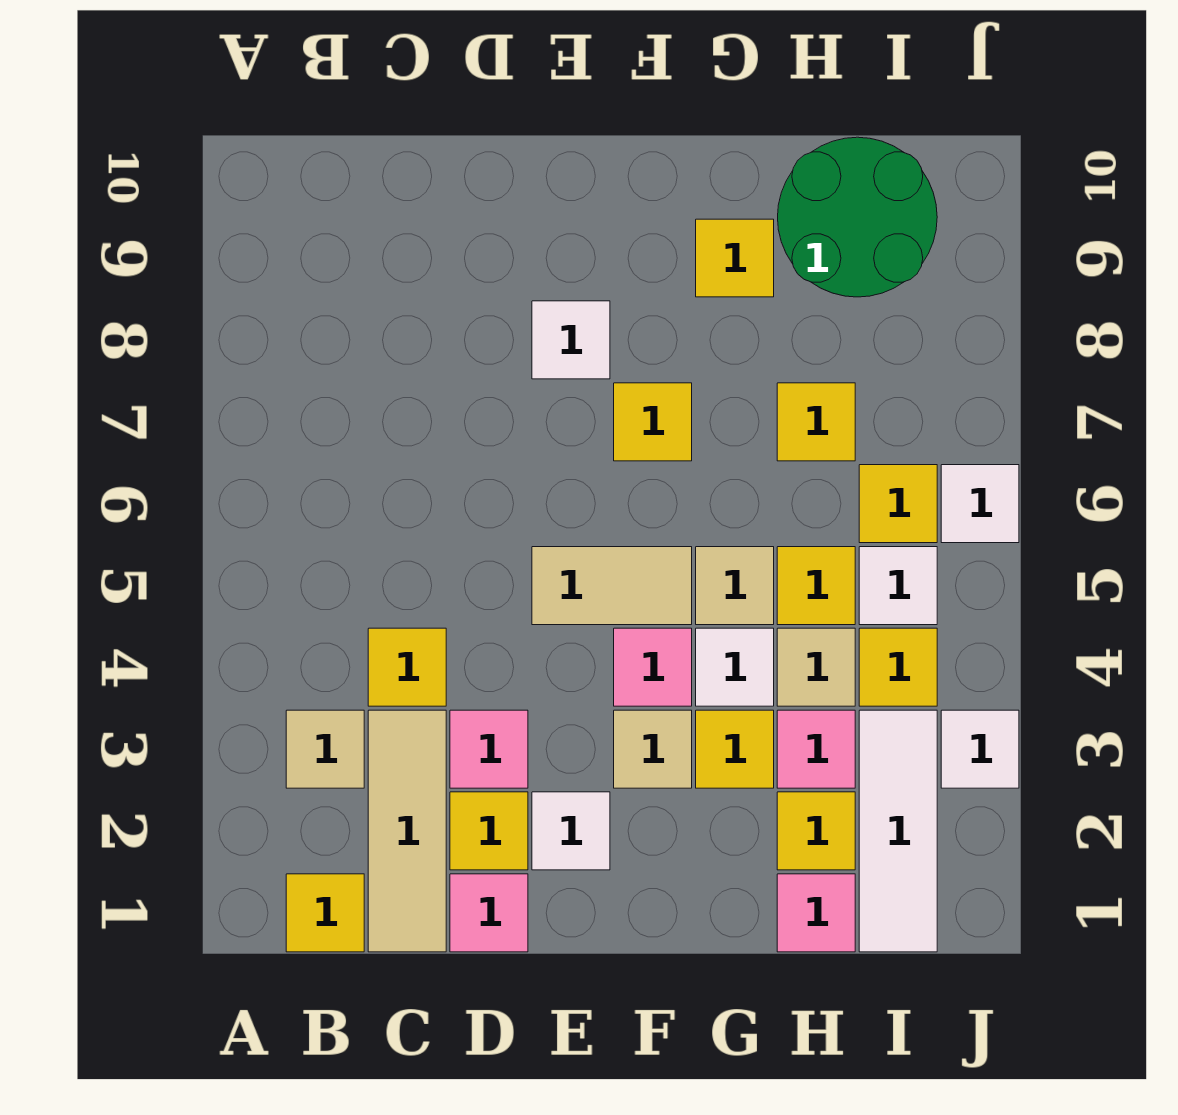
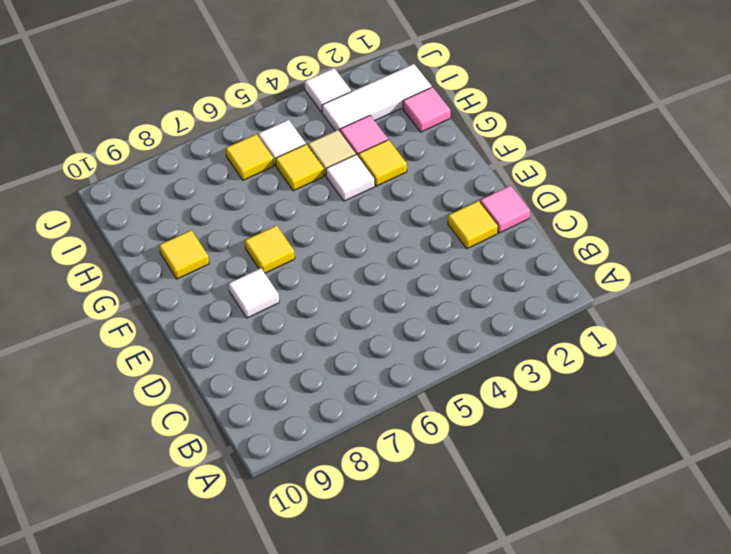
none -> yellow tile B1 level 1
none -> tan tile B3 level 1
none -> tan tile C1:C3 level 1
none -> yellow tile C4 level 1

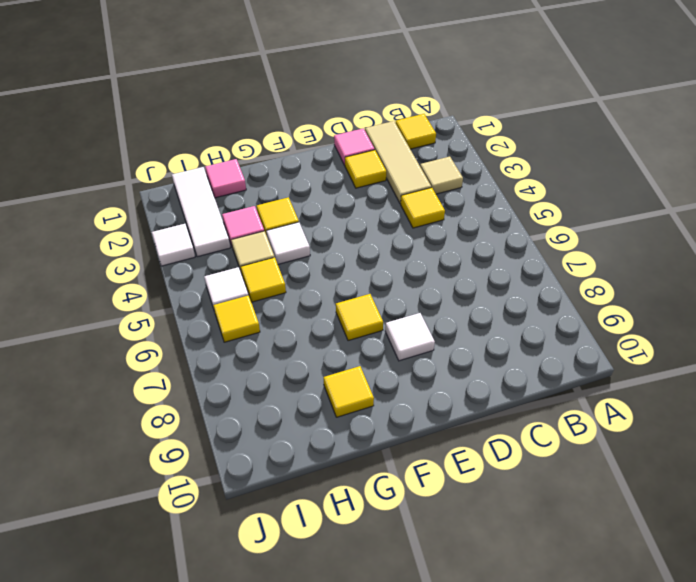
none -> pink tile D3 level 1
none -> white tile E2 level 1
none -> tan tile E5:F5 level 1
none -> tan tile F3 level 1

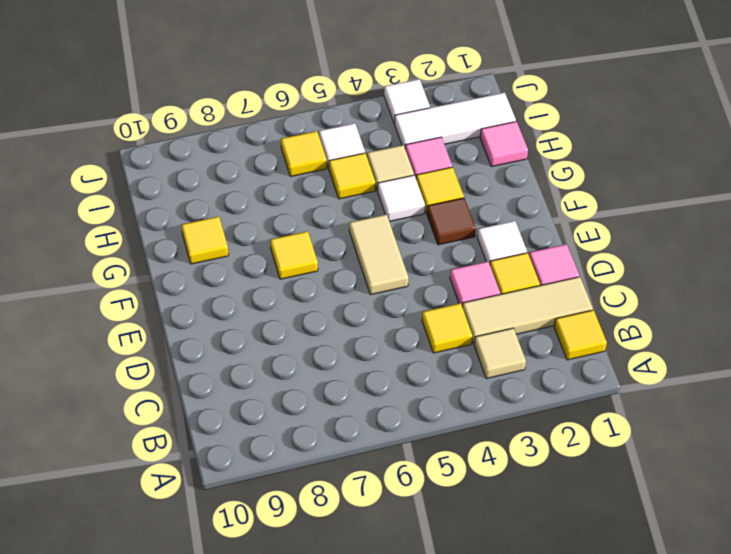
brown tile F3 level 1 -> tan tile F3 level 1
none -> white tile E8 level 1
none -> pink tile F4 level 1
none -> tan tile G5 level 1
none -> yellow tile H2 level 1

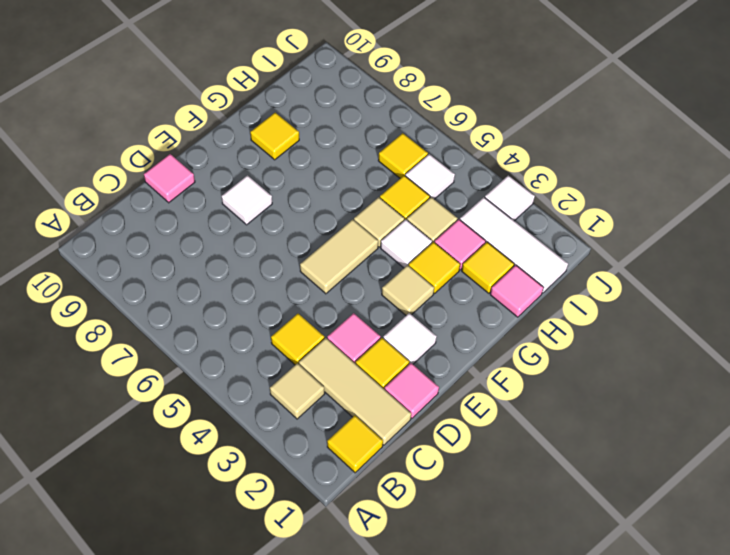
pink tile D10 level 1 -> pink tile F4 level 1
none -> yellow tile F7 level 1
none -> yellow tile H7 level 1
none -> green round brick H9:I10 level 1
none -> yellow tile I4 level 1

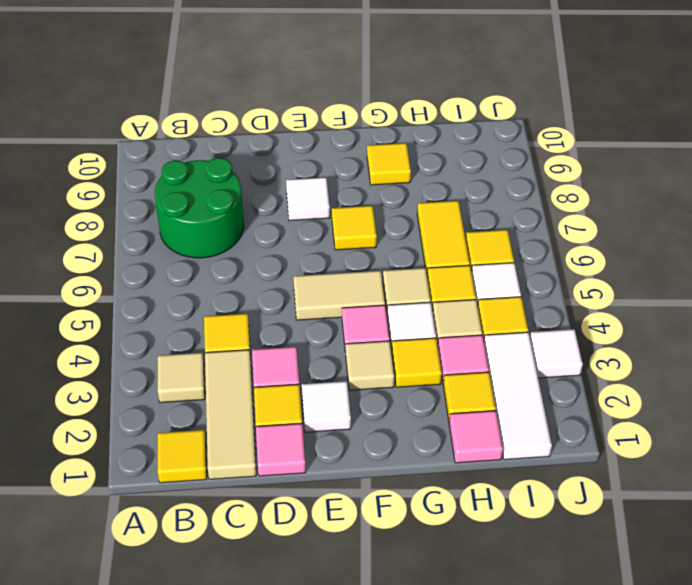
green round brick B7:C8 level 1 -> green round brick H9:I10 level 1
yellow tile H6:H7 level 1 -> yellow tile H7 level 1
none -> white tile J6 level 1

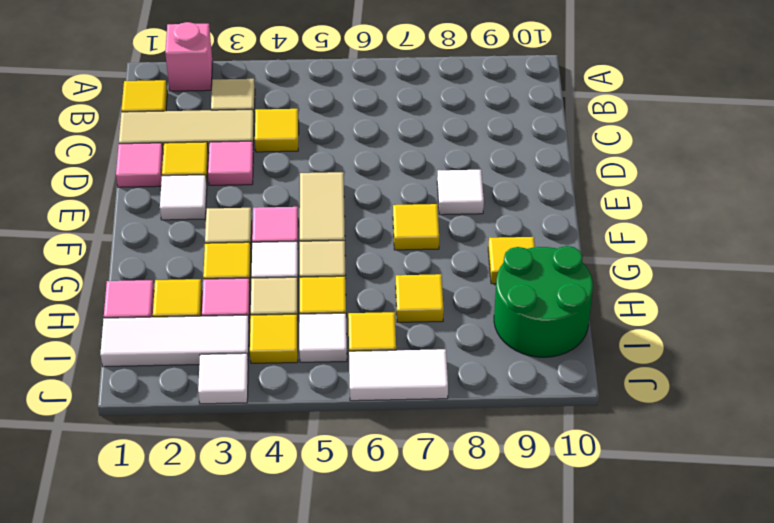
pink brick A2 level 1 -> none
white tile J6:J7 level 1 -> white tile J6 level 1

